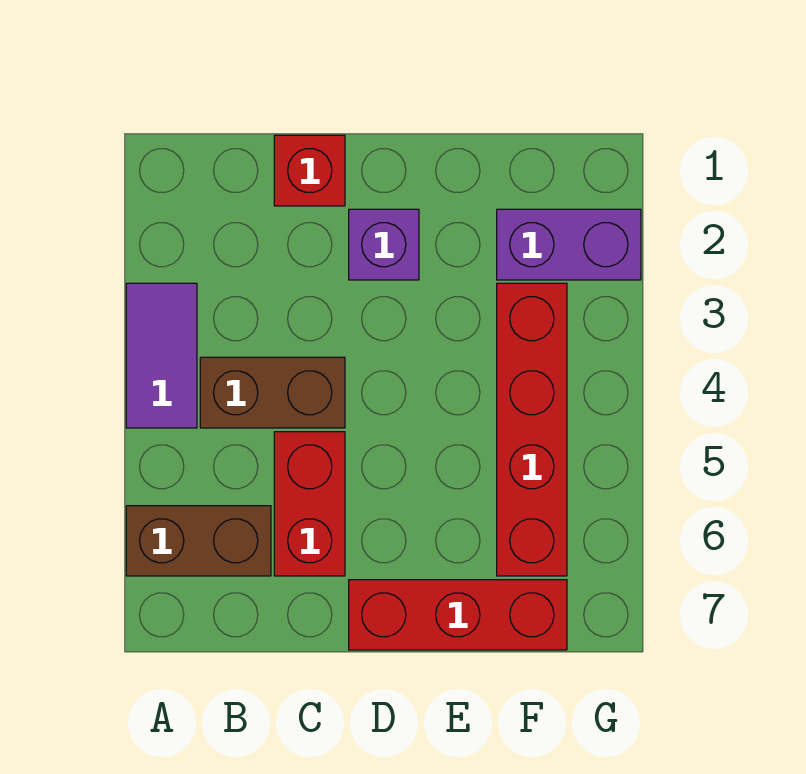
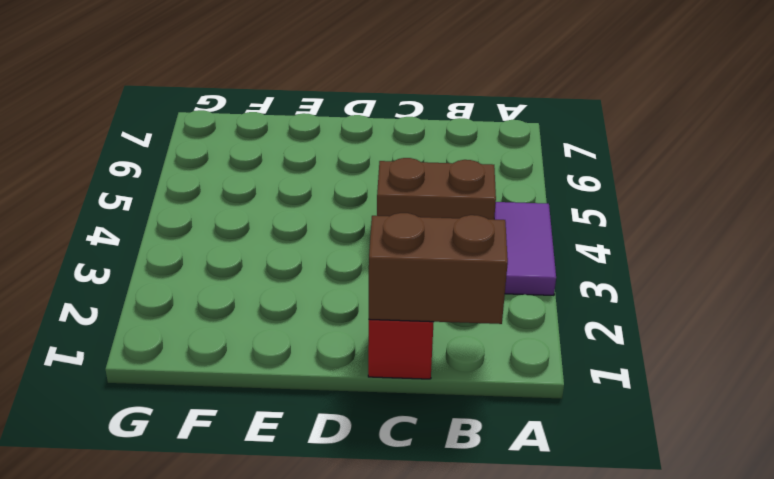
brown brick B1:C1 level 2 -> brown brick A6:B6 level 1
none -> red brick C5:C6 level 1
none -> purple brick D2 level 1

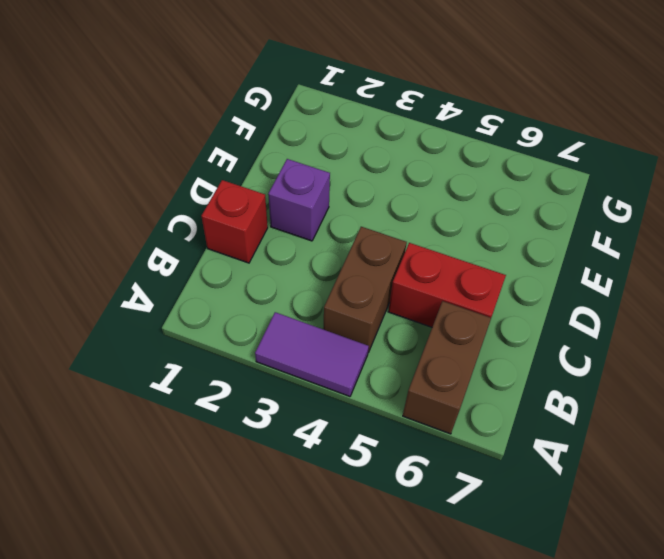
none -> red brick D7:F7 level 1
none -> purple brick F2:G2 level 1

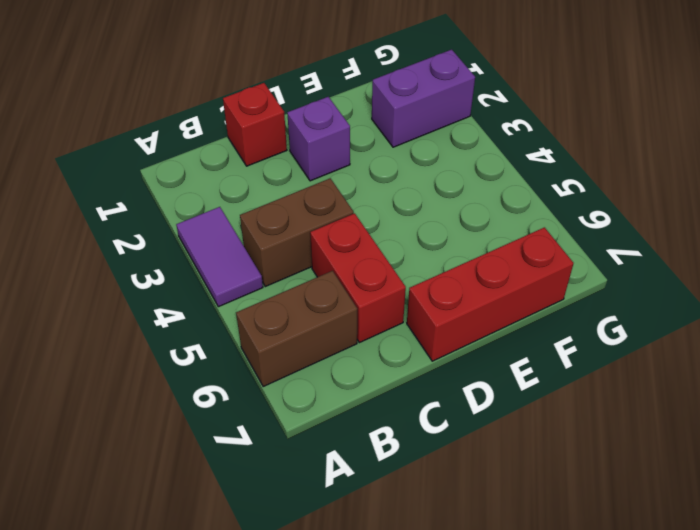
none -> red brick F3:F6 level 1

